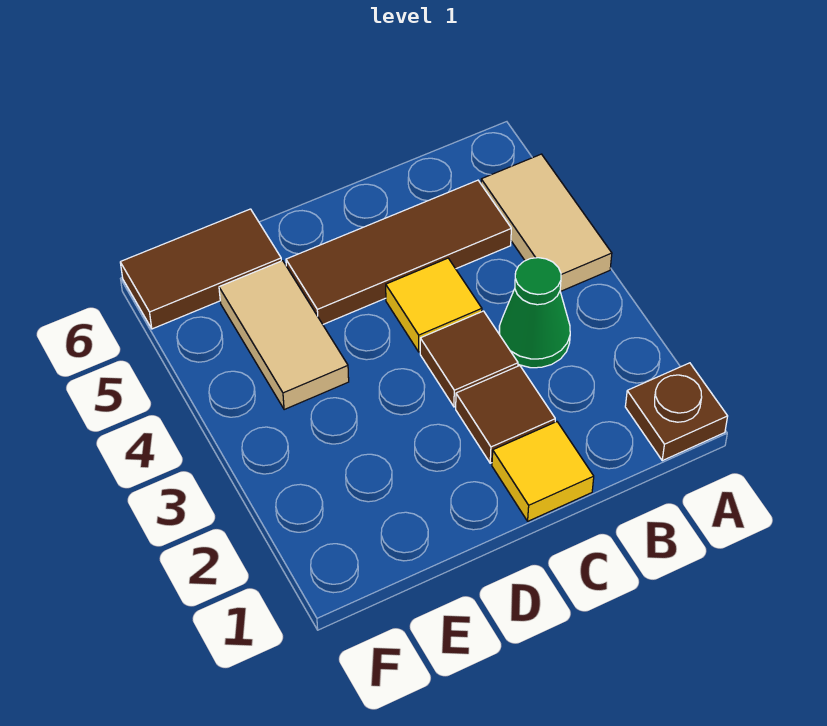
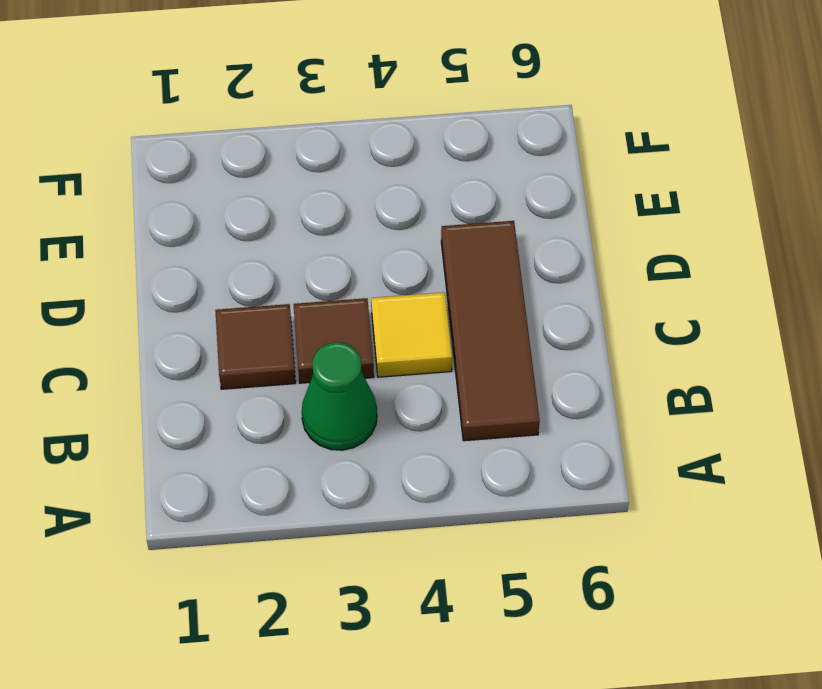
none -> brown plate A1 level 1
none -> tan tile A4:A5 level 1

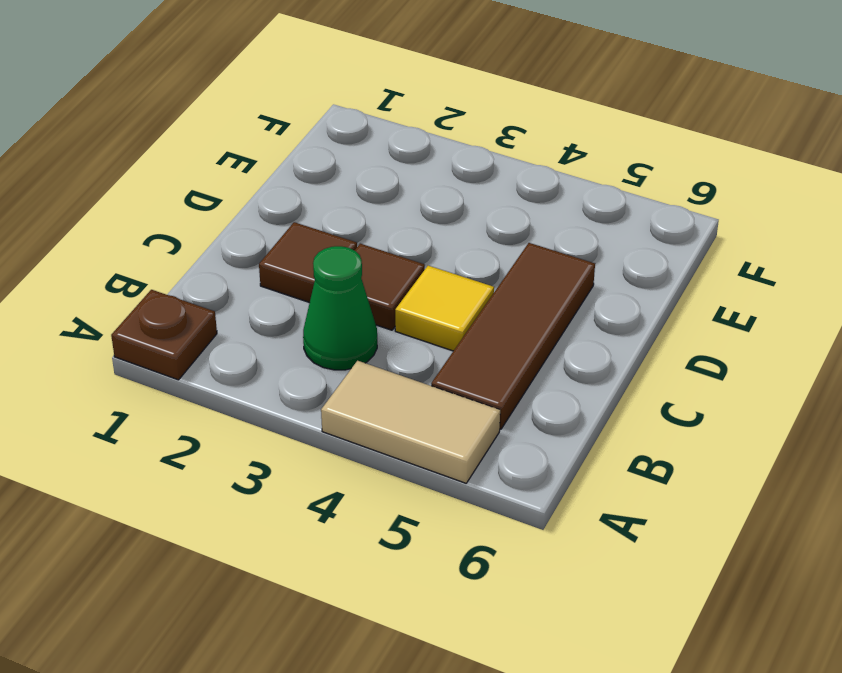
none -> yellow tile C1 level 1
none -> tan tile E4:E5 level 1

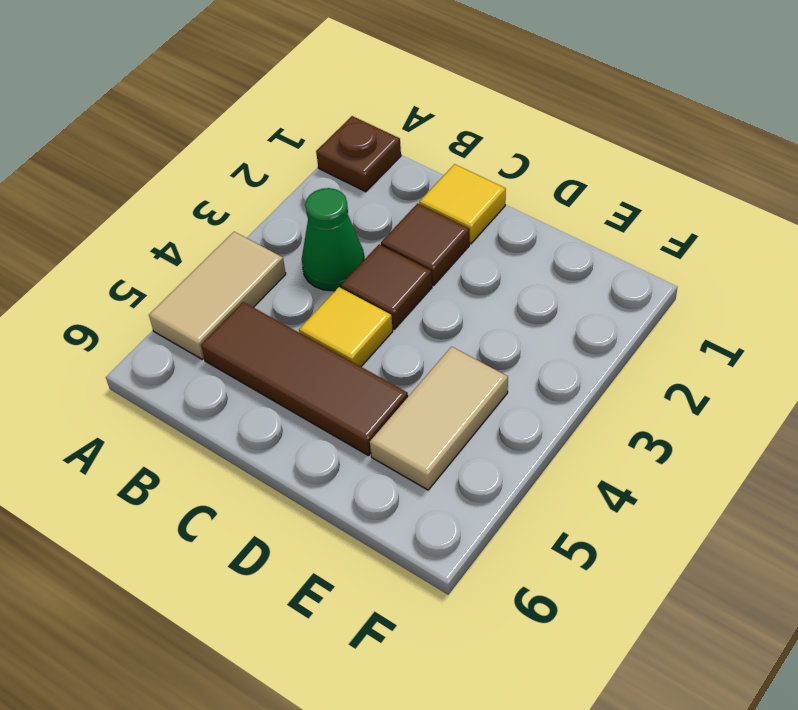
none -> brown tile E6:F6 level 1

